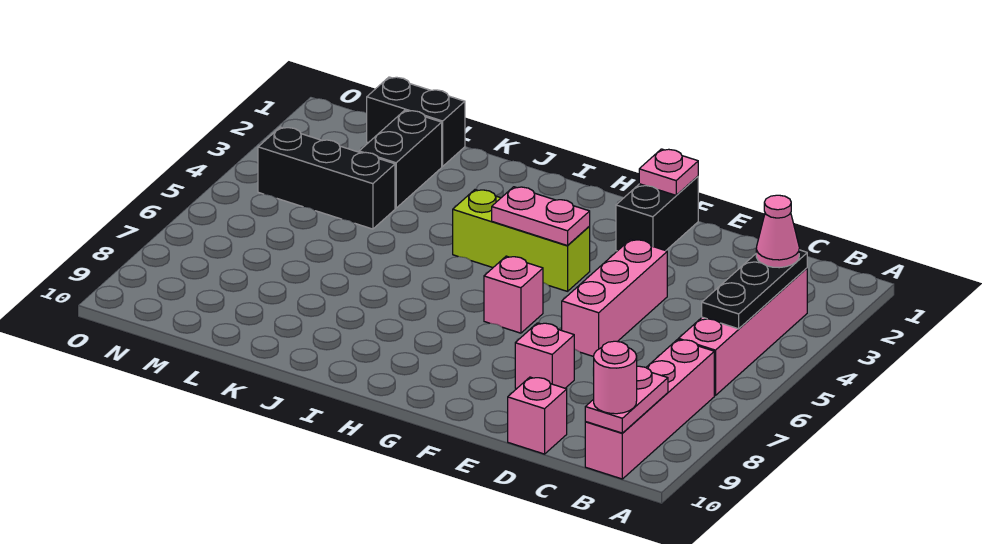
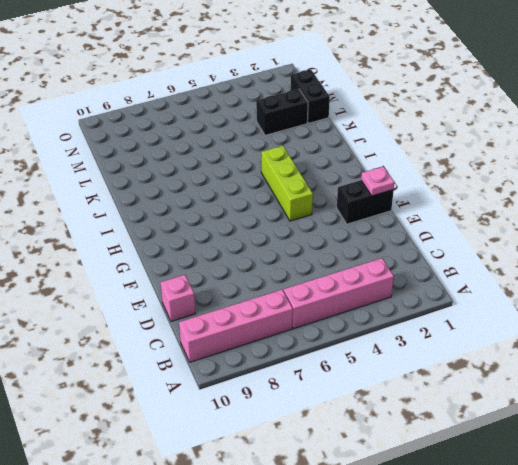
none -> pink brick E4:E6 level 1
none -> pink brick E8 level 1
none -> pink brick G6 level 1

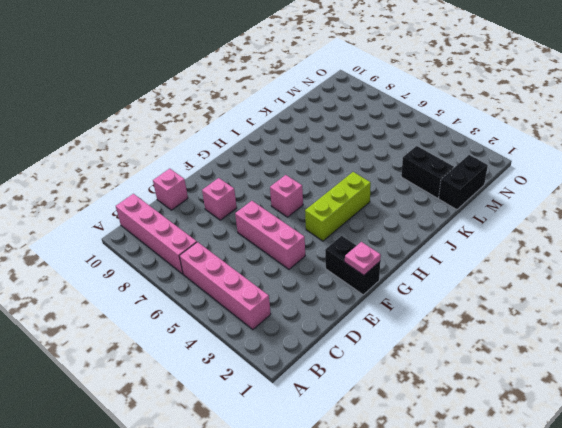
none -> black brick L4:N4 level 1
none -> black plate B3:B5 level 2
none -> pink plate B9:B10 level 2

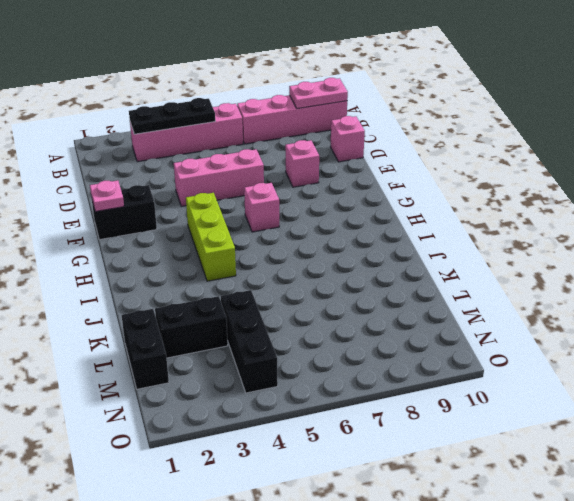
none -> pink plate G4:H4 level 2
none -> pink cone B3 level 3
none -> pink round brick B10 level 3

